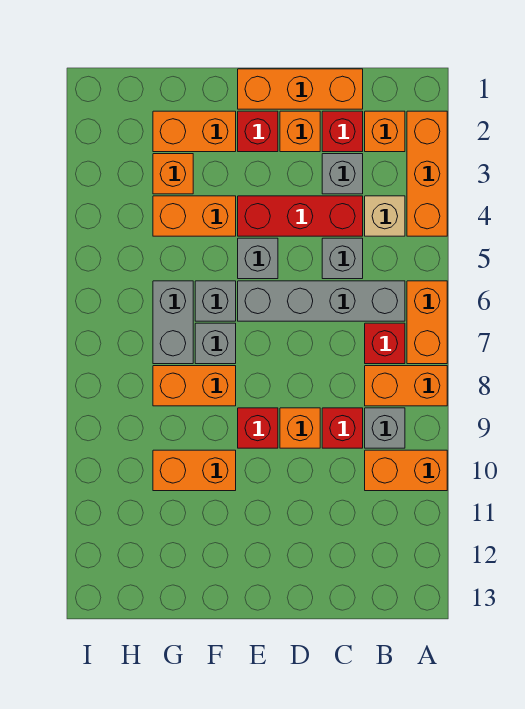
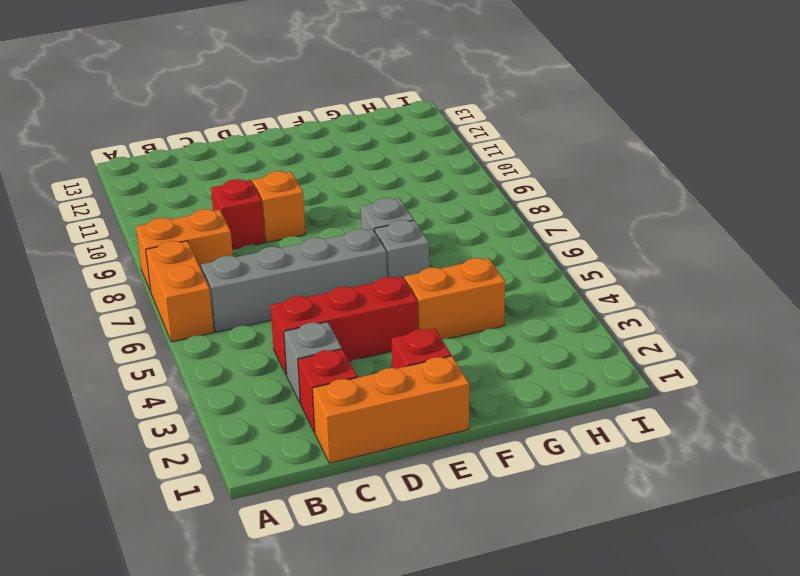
none -> orange brick A2:A4 level 1
none -> orange brick A10:B10 level 1
none -> orange brick B2 level 1

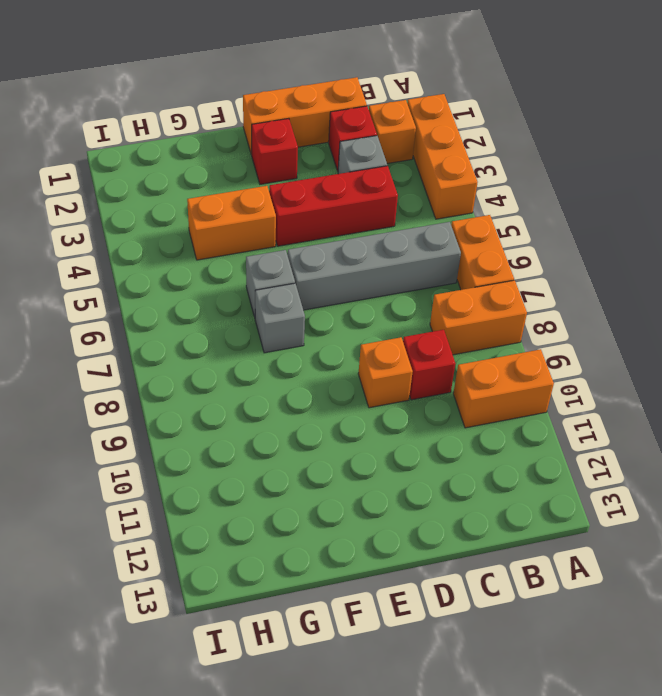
none -> tan brick B4 level 1
none -> red brick B7 level 1
none -> grey brick B9 level 1

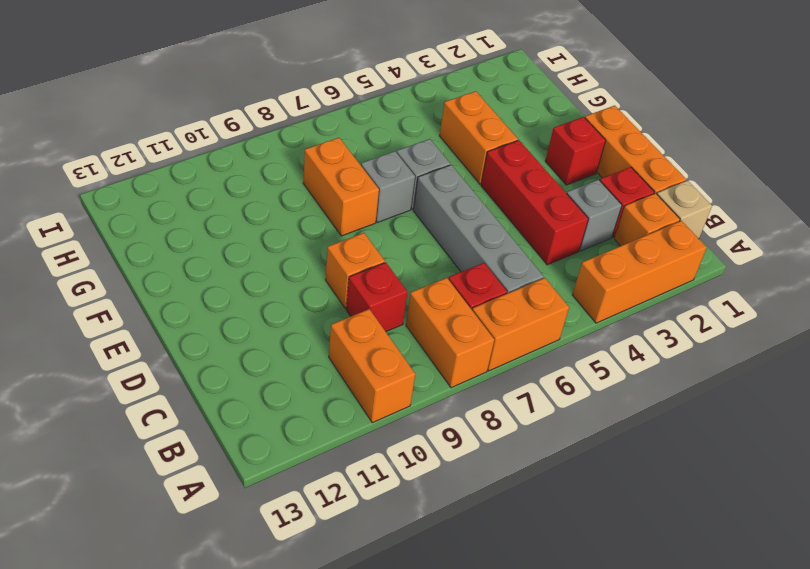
tan brick B1 level 1 -> tan brick B4 level 1
none -> grey brick B9 level 1
none -> grey brick C5 level 1
none -> orange brick D2 level 1

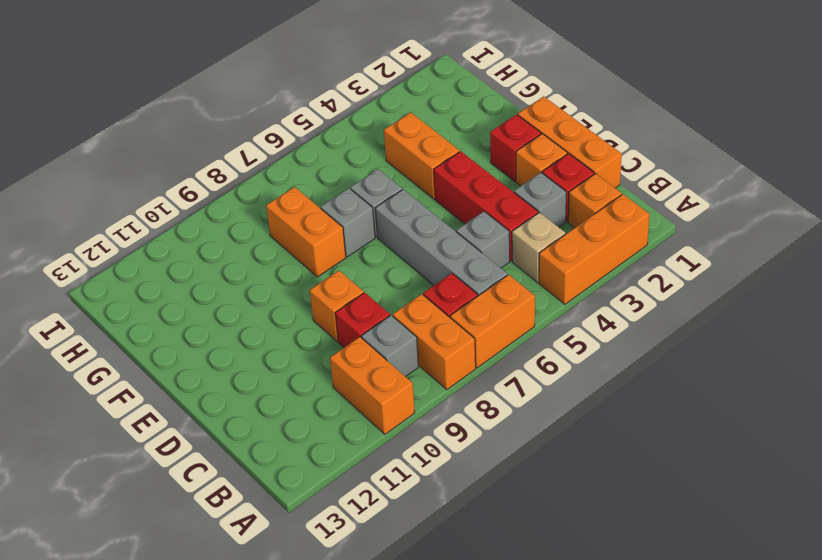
none -> grey brick E5 level 1
none -> red brick E9 level 1
none -> orange brick F2:G2 level 1

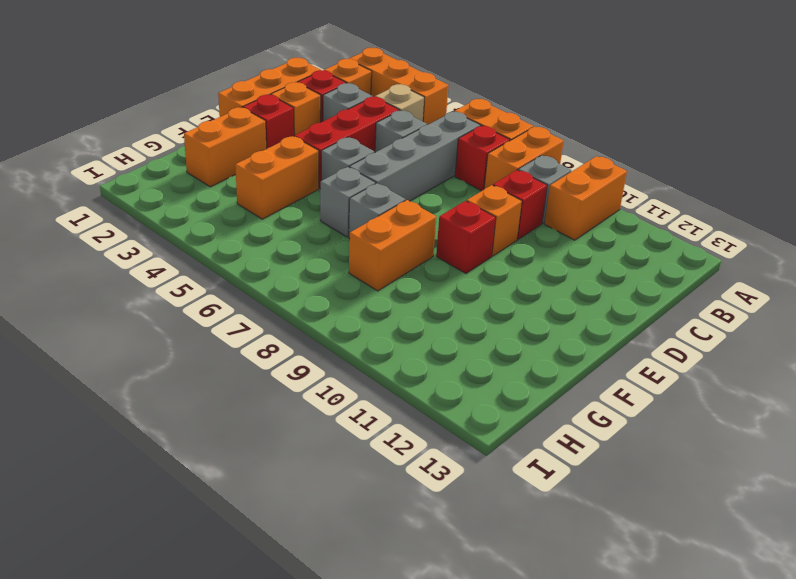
none -> orange brick F10:G10 level 1
none -> orange brick G3 level 1
none -> grey brick G6:G7 level 1

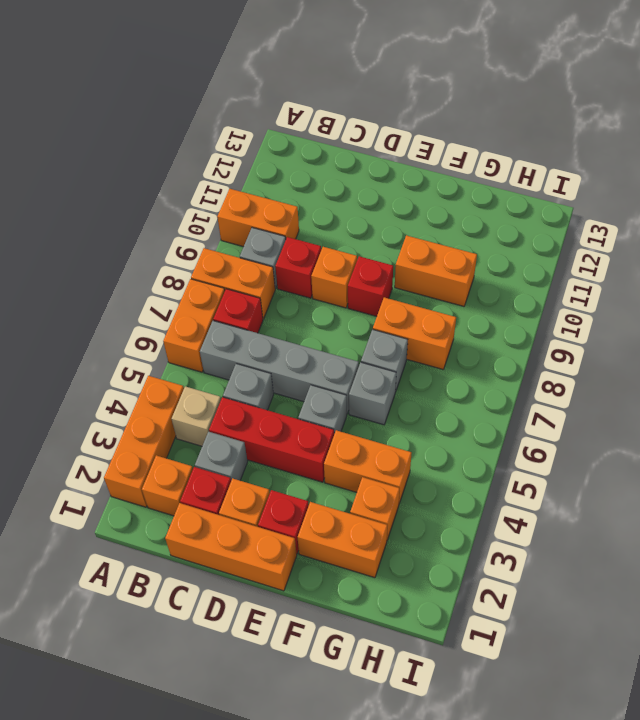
none -> grey brick G6:G7 level 1

